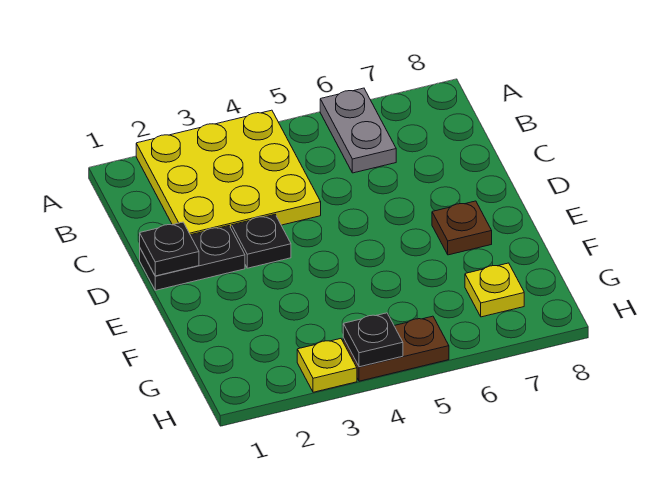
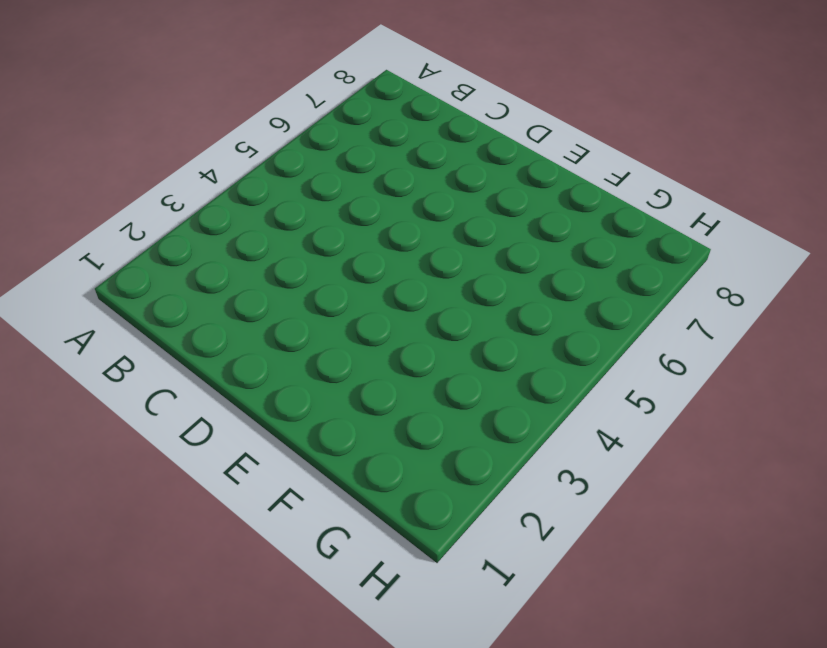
none -> yellow plate A2:C4 level 1
none -> grey plate A6:B6 level 1

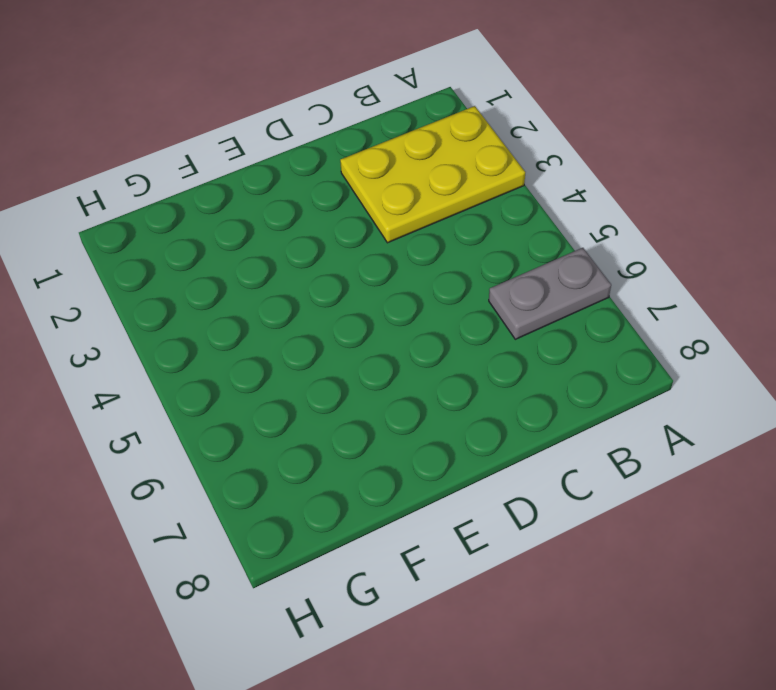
yellow plate A2:C3 level 1 -> yellow plate A2:C4 level 1
none -> black plate D1:D2 level 1
none -> black plate D3 level 1

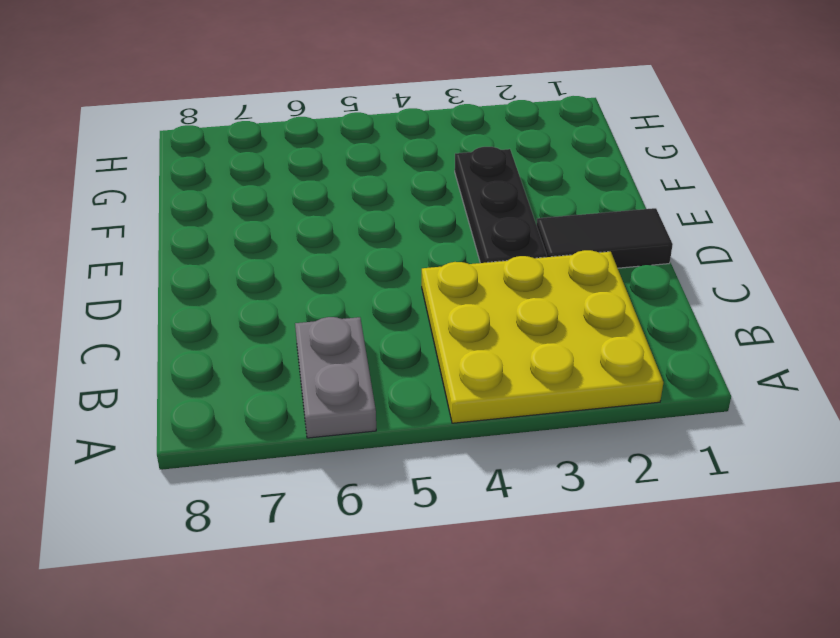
black tile D1:D2 level 1 -> black plate D1:D2 level 1
black plate D3:F3 level 1 -> black plate D3 level 1
none -> brown plate E7 level 1
none -> yellow plate G7 level 1

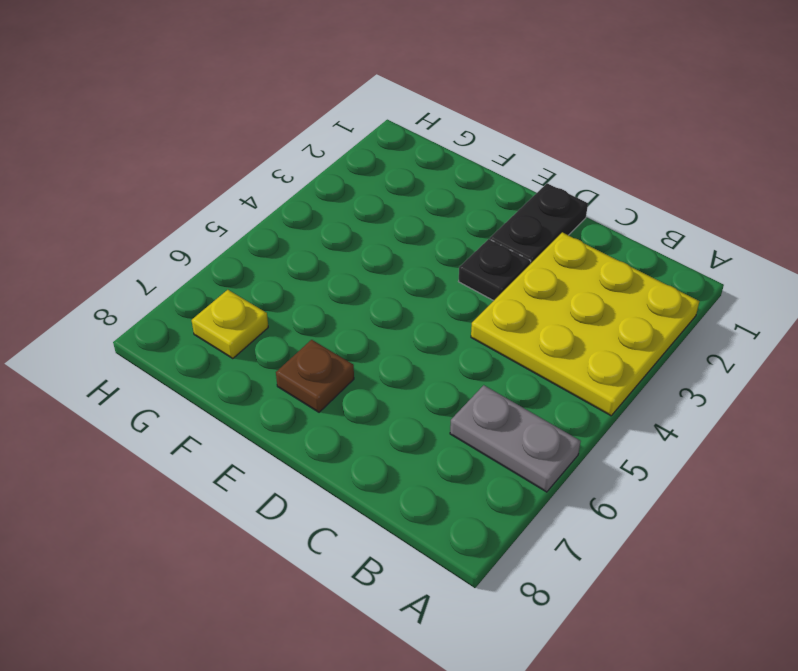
none -> yellow plate H3 level 1
none -> brown plate H4:H5 level 1

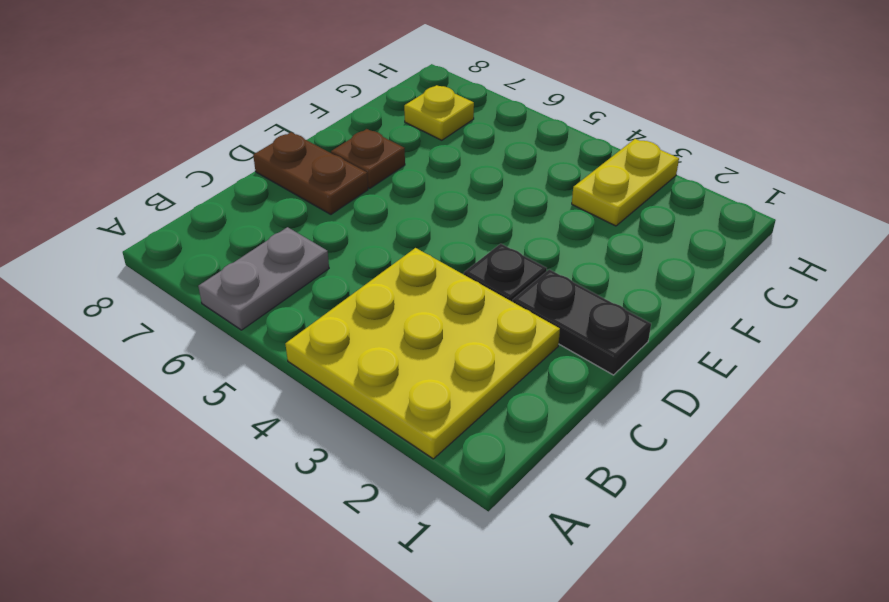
brown plate D7:D8 level 1 -> brown plate H4:H5 level 1
yellow plate G3:H3 level 1 -> yellow plate H3 level 1
none -> black plate D1 level 2
none -> black plate H4 level 2

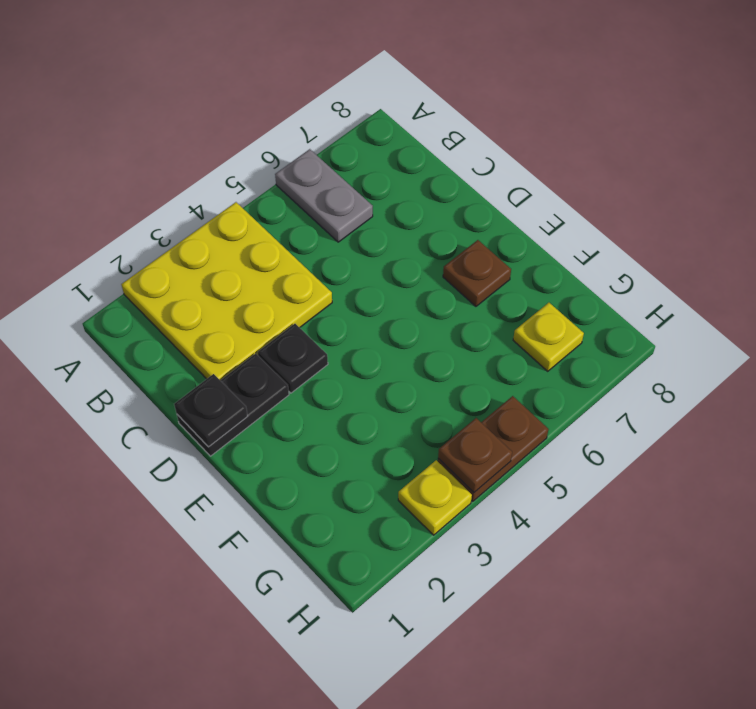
brown plate H4 level 2 -> black plate H4 level 2

